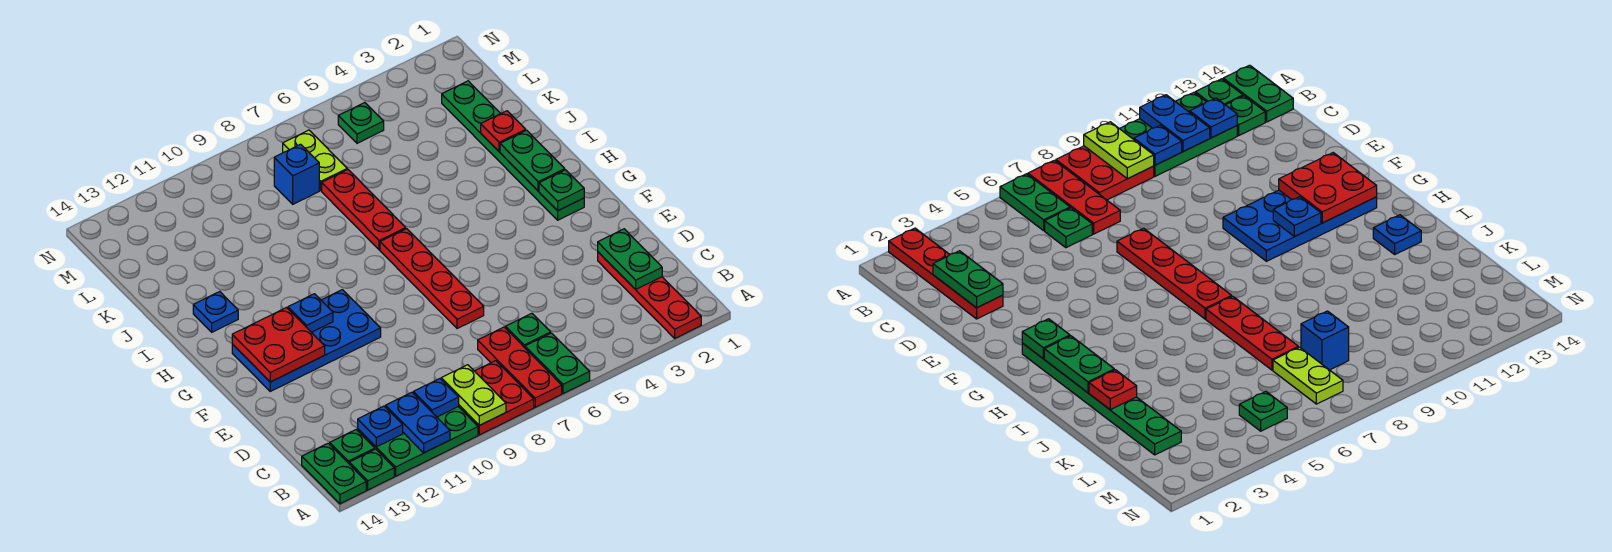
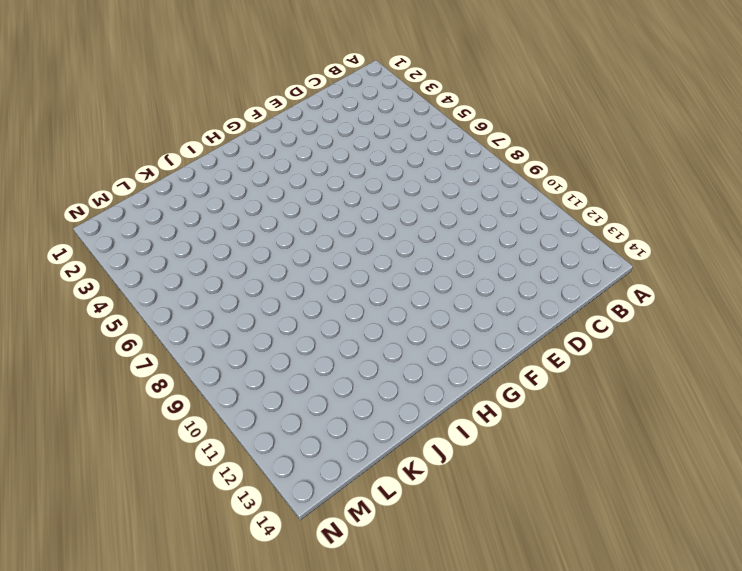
none -> red plate A2:D2 level 1
none -> green plate A6:B6 level 1
none -> red plate A7:C7 level 1

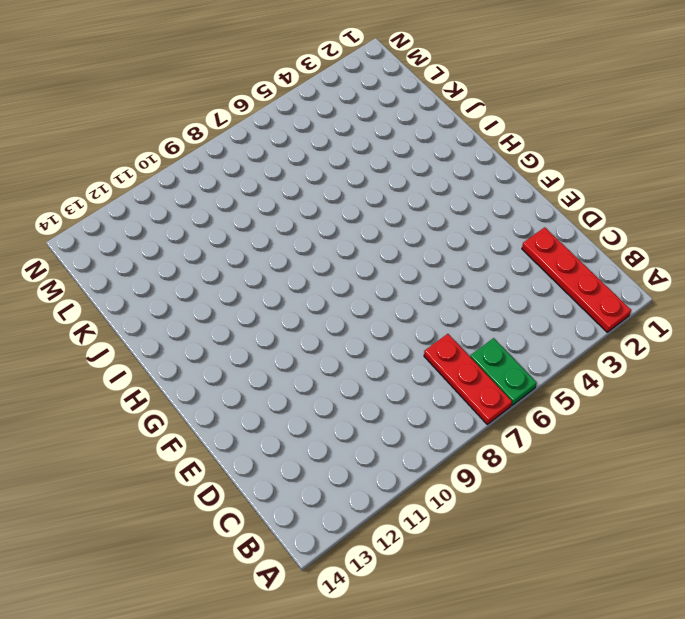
none -> red plate A8:B9 level 1
none -> green plate A10:B12 level 1
none -> green plate A13 level 1

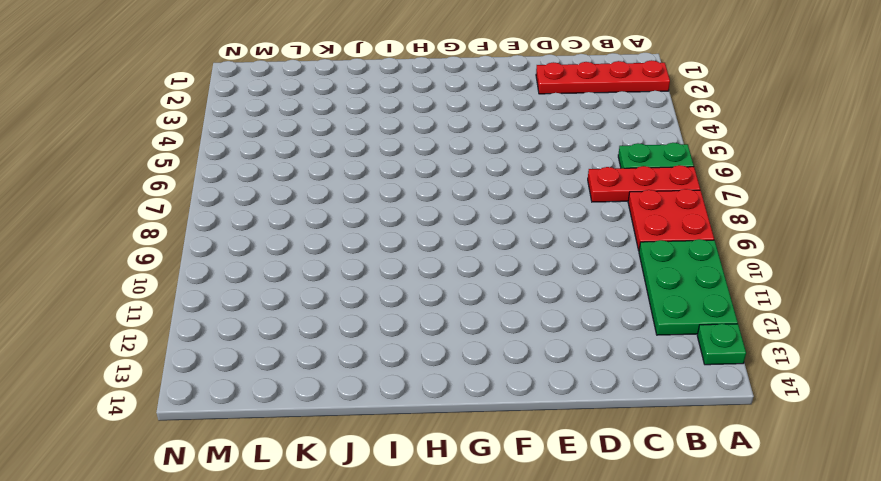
none -> green plate A14:B14 level 1
none -> green plate B13 level 1
none -> green plate C6 level 1

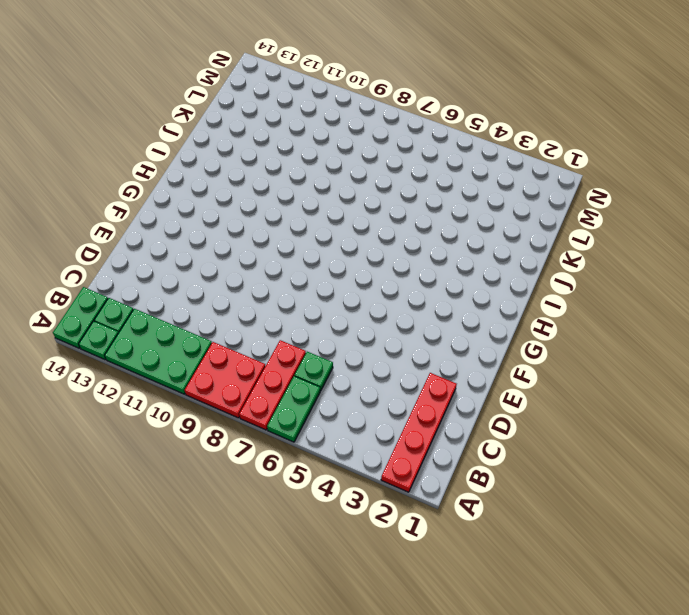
none -> red plate E7:H7 level 1
none -> blue plate F10:G13 level 1
none -> green plate G2:L2 level 1

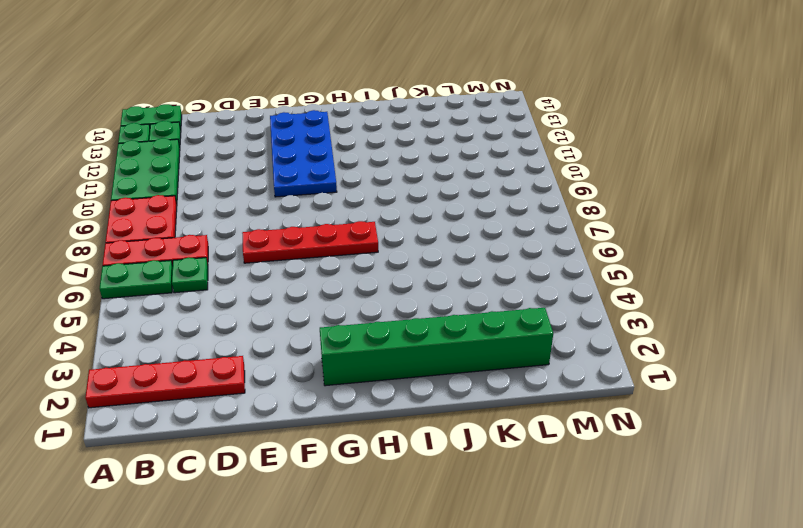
green brick G2:L2 level 1 -> green plate G2:L2 level 1
none -> red plate I7:K7 level 1
none -> blue plate I13 level 1
none -> lime plate L7:M7 level 1

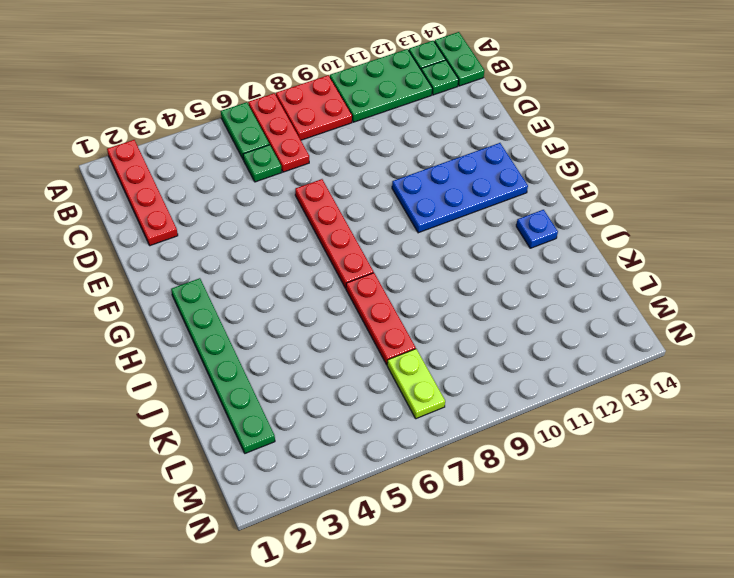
none -> blue brick L8 level 1
none -> green plate M5 level 1
none -> lime plate A9:B9 level 2

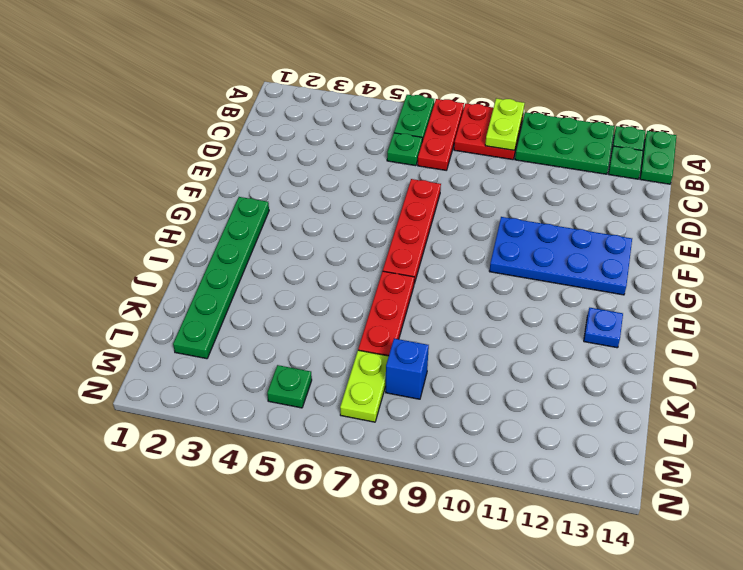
none -> red plate A2:D2 level 1
none -> blue plate A11:B11 level 2
none -> blue plate B10 level 2

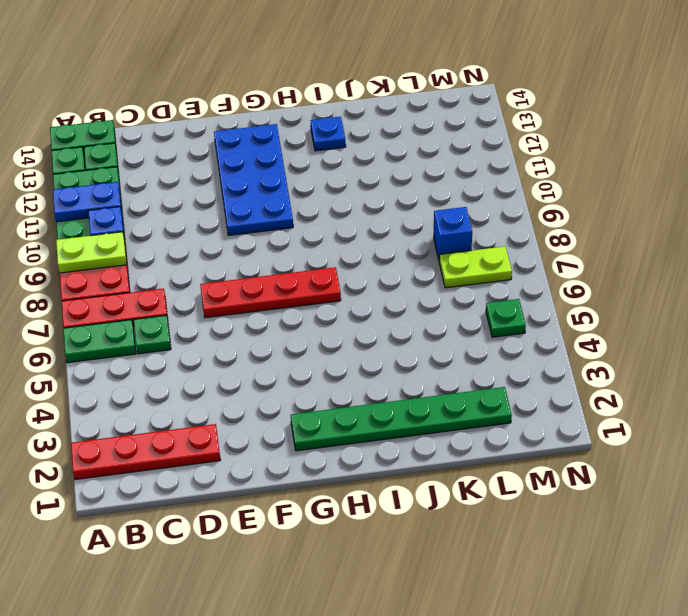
none -> red plate I7:K7 level 1
none -> blue plate B12 level 2
none -> green plate C2:D2 level 2

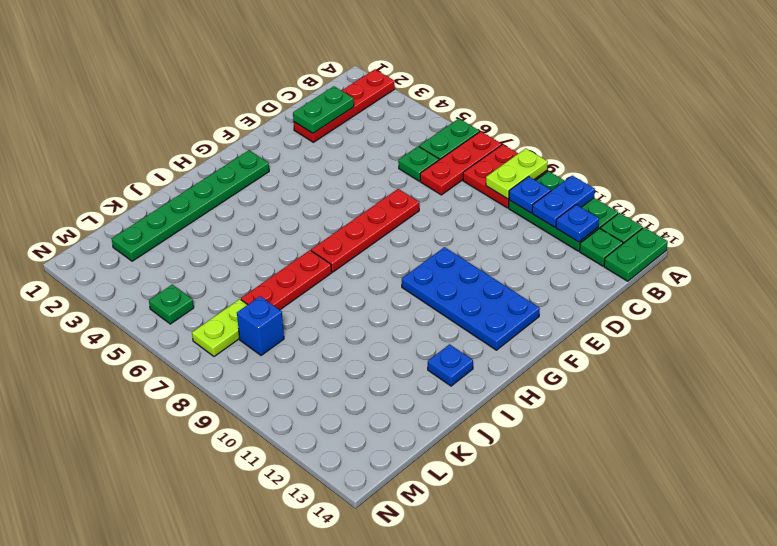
none -> red plate F12:G13 level 2
none -> green plate G2 level 2
none -> blue plate G11 level 2

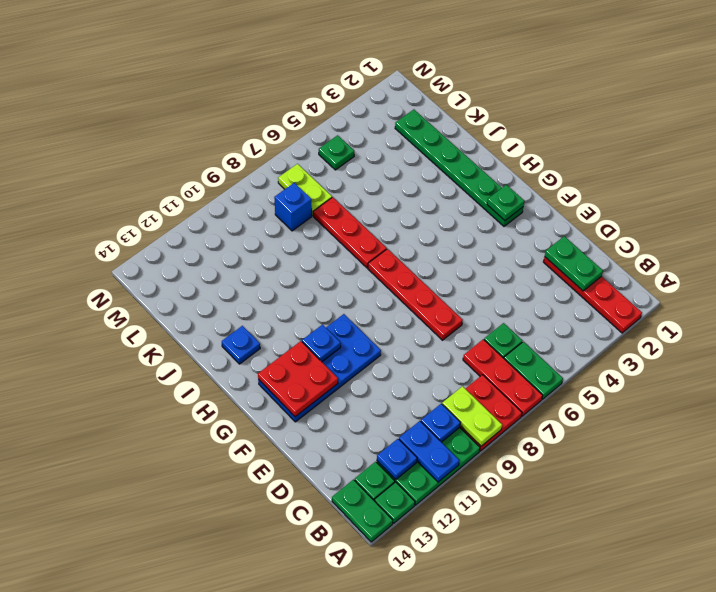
none -> green plate H2:I2 level 2
none -> red plate J2 level 2

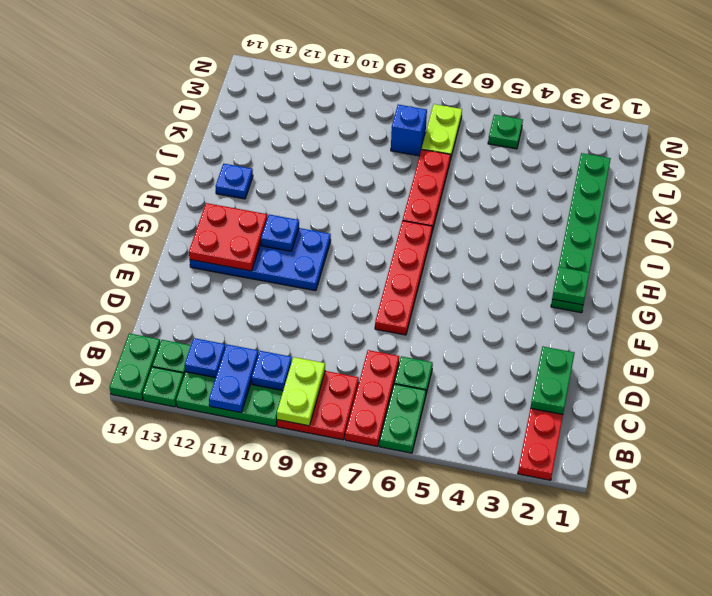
none -> green plate H2:I2 level 2
none -> red plate J2 level 2

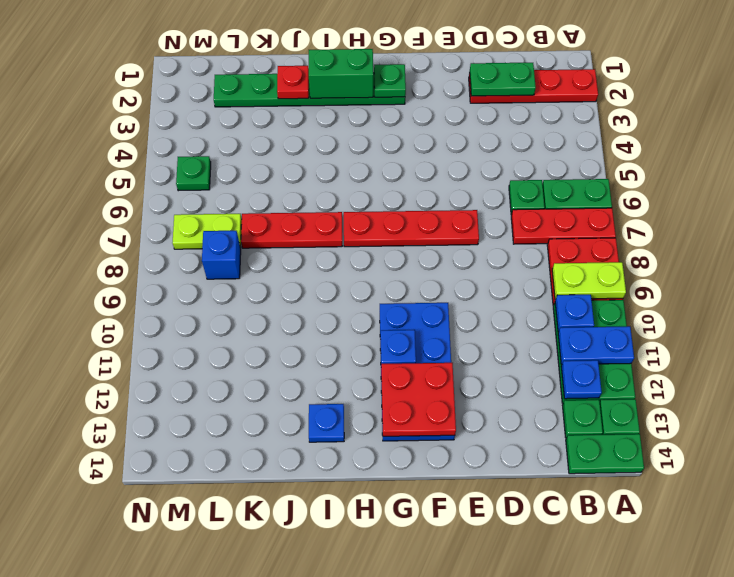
green brick H2:I2 level 2 -> green plate H2:I2 level 2

